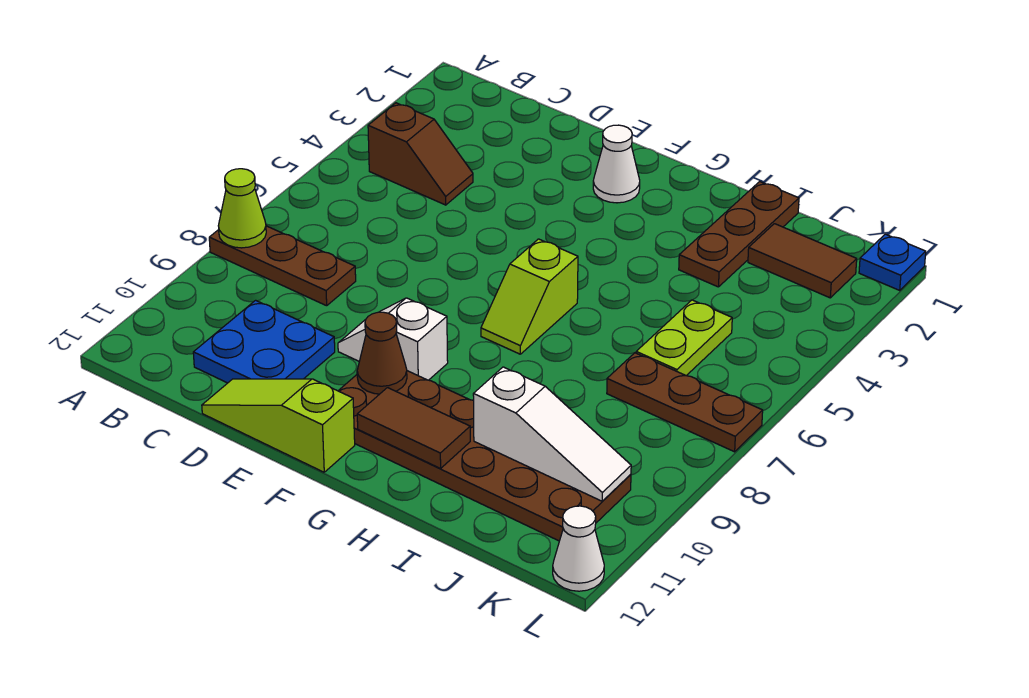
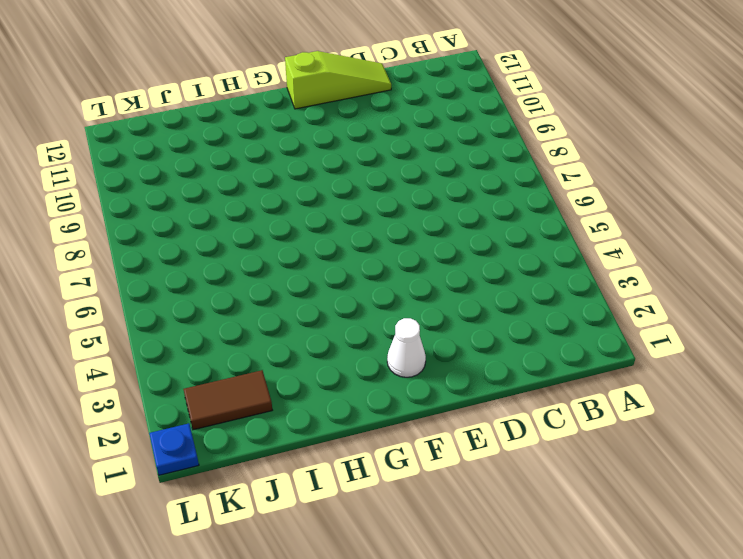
none -> brown plate A8:C8 level 1
none -> brown slope B4:C4 level 1 top B
none -> blue plate C10:D11 level 1

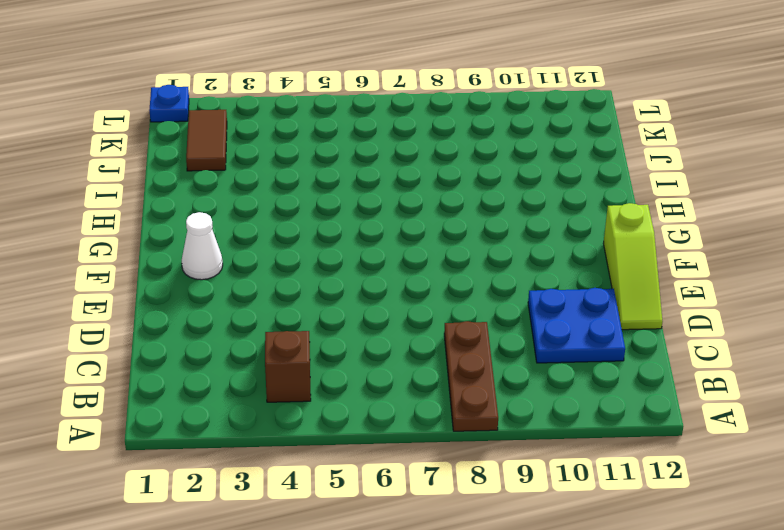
none -> white slope E9:F9 level 1 top F
none -> brown plate F10:K11 level 1
none -> lime slope G6:G7 level 1 top 6

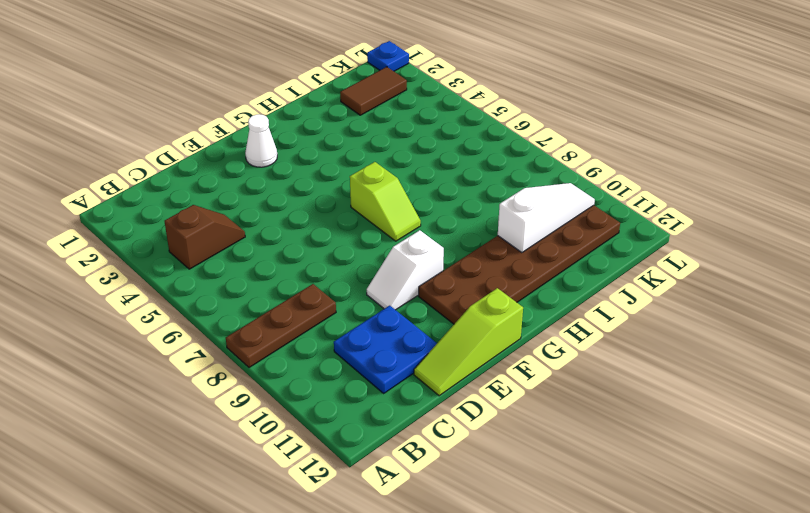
none -> brown plate I1:I3 level 1
none -> lime plate J5:J6 level 1
none -> brown plate J7:L7 level 1

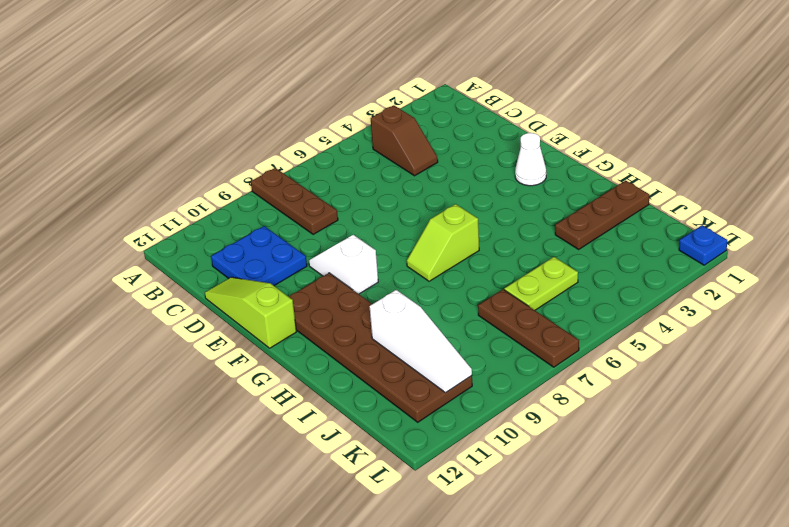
none -> brown tile J2:K2 level 1
none -> white cone L12 level 1
none -> lime cone A8 level 2

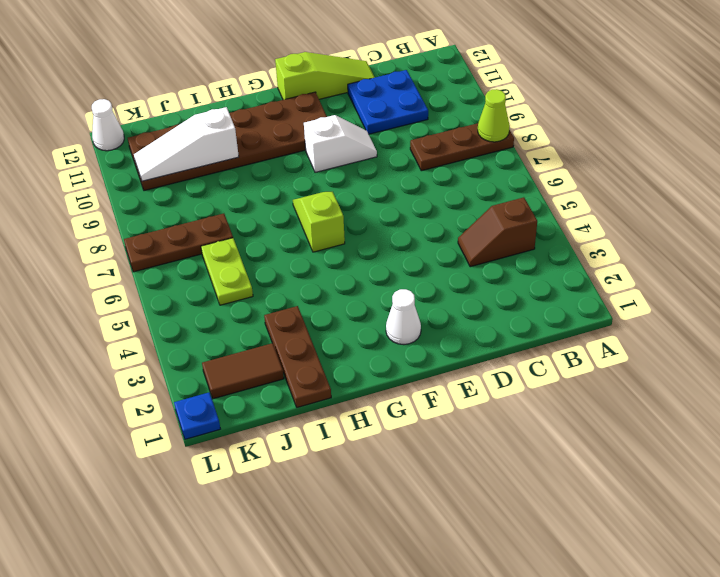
none -> brown cone F10 level 2
none -> brown tile G11:H11 level 2

